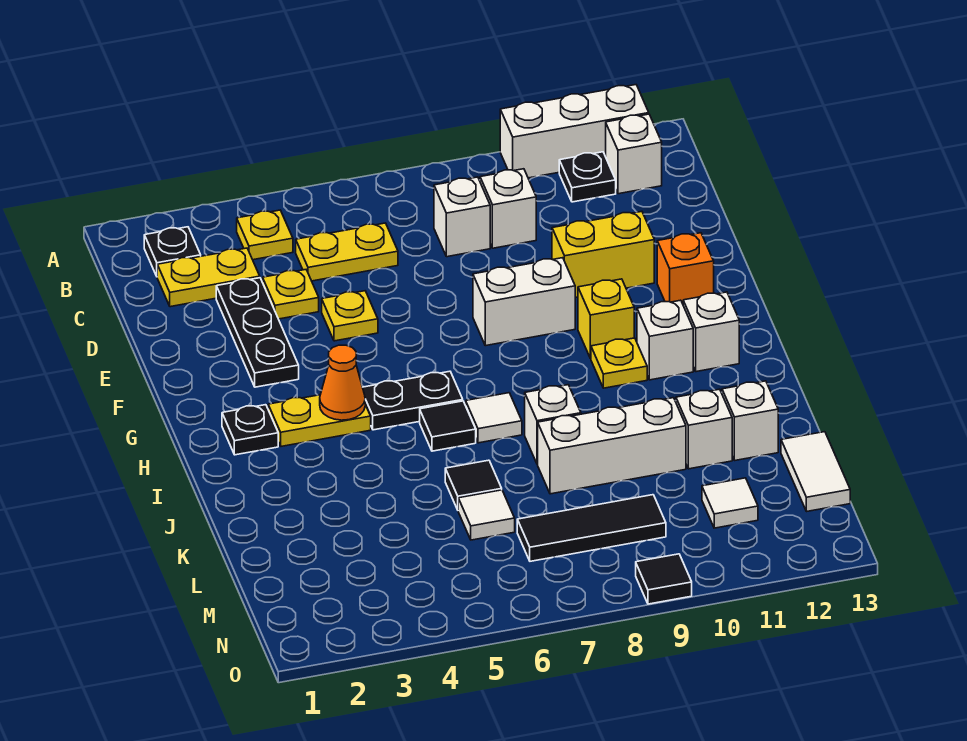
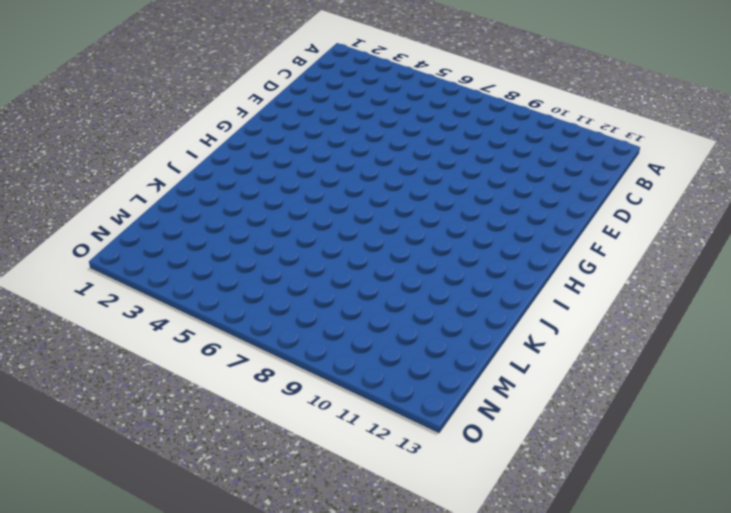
none -> white brick A10:A12 level 1
none -> black plate B2 level 1
none -> yellow plate B4 level 1
none -> black plate B11 level 1

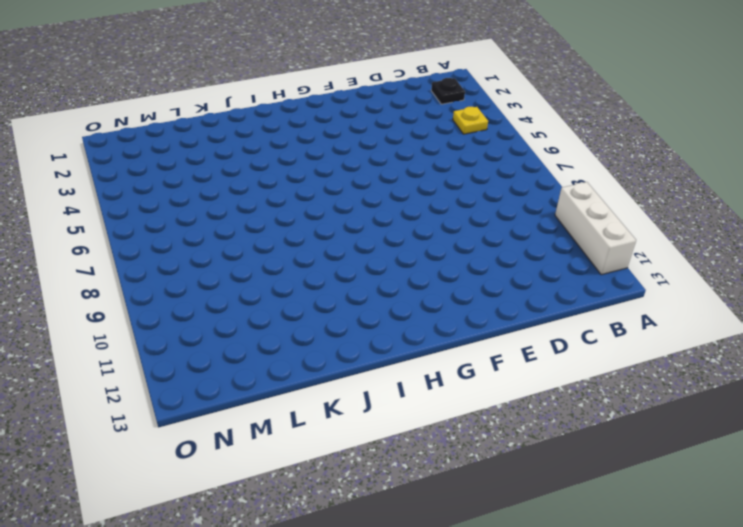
none -> black plate B11 level 1
none -> white brick B12 level 1
none -> yellow plate C2:C3 level 1
none -> yellow plate C5:C6 level 1

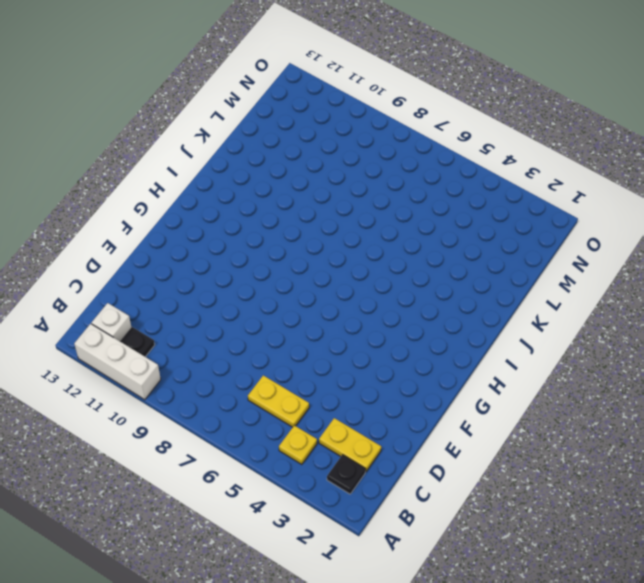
none -> white brick C8 level 1
none -> white brick C9 level 1
none -> black plate D3:F3 level 1
none -> yellow plate D4 level 1

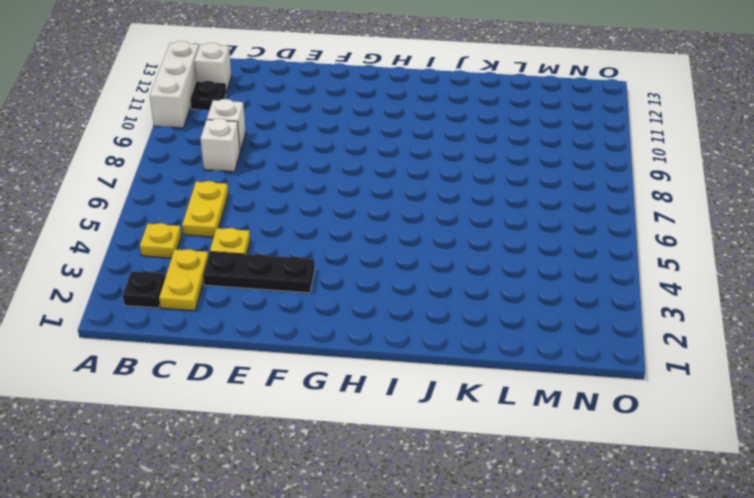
none -> yellow plate E5 level 1
none -> yellow brick E10:E11 level 1
none -> white brick F8:F9 level 1
none -> orange brick F12 level 1

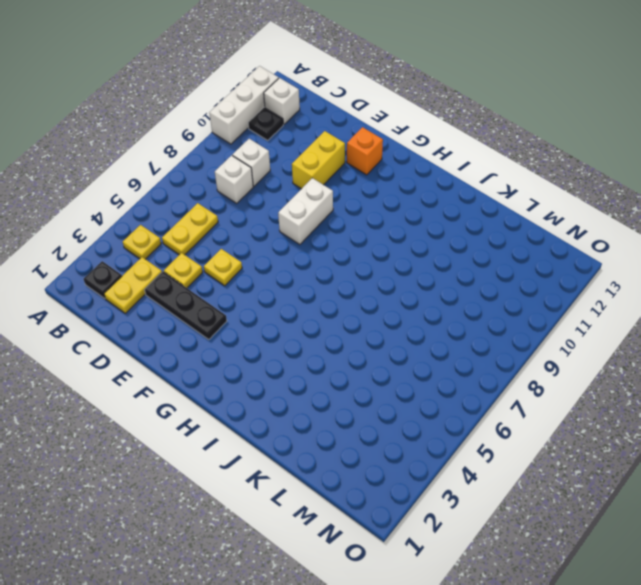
none -> yellow brick G10 level 1
none -> black plate H2 level 1
none -> yellow plate H3:H4 level 1
none -> black plate H5:H6 level 1

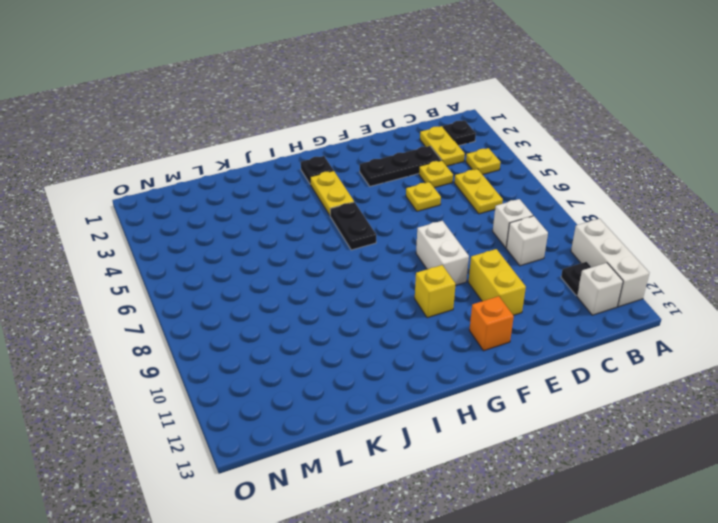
none -> yellow plate H10 level 1
none -> white brick H11 level 1
none -> white brick H12 level 1
none -> black tile I6 level 1

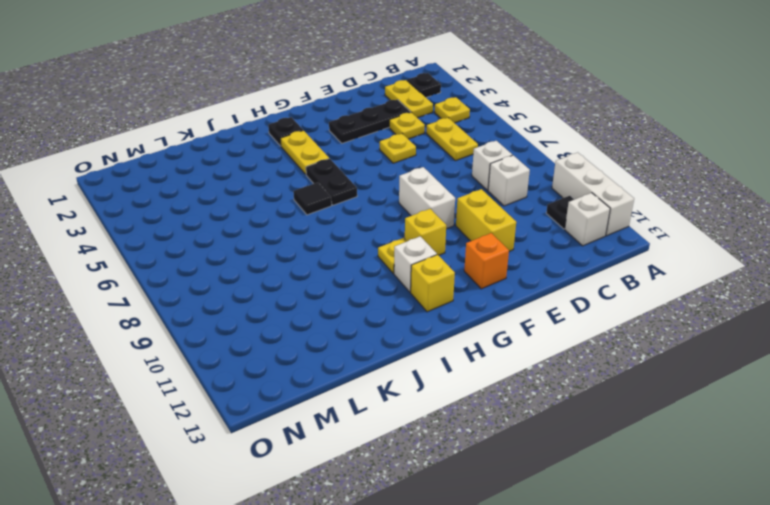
yellow brick H12 level 1 -> white brick H12 level 1
none -> white tile I7 level 1
none -> white brick J8 level 1
none -> black tile K6 level 1
none -> white brick K8:K10 level 1

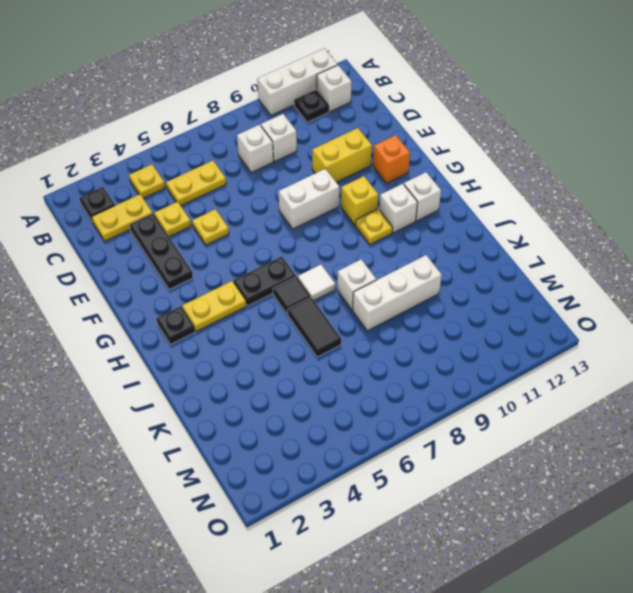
black tile J6:K6 level 1 -> black tile K6 level 1
none -> white brick K11 level 1
none -> white brick K12 level 1
none -> white tile L6 level 1
none -> white tile L13:M13 level 1

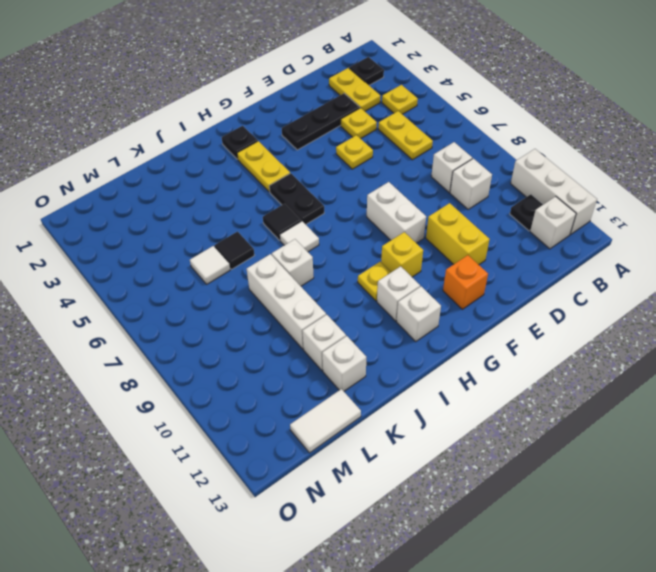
none -> black tile M7:M9 level 1
none -> white tile M11 level 1
none -> black tile O9 level 1
none -> orange cone H4 level 2

